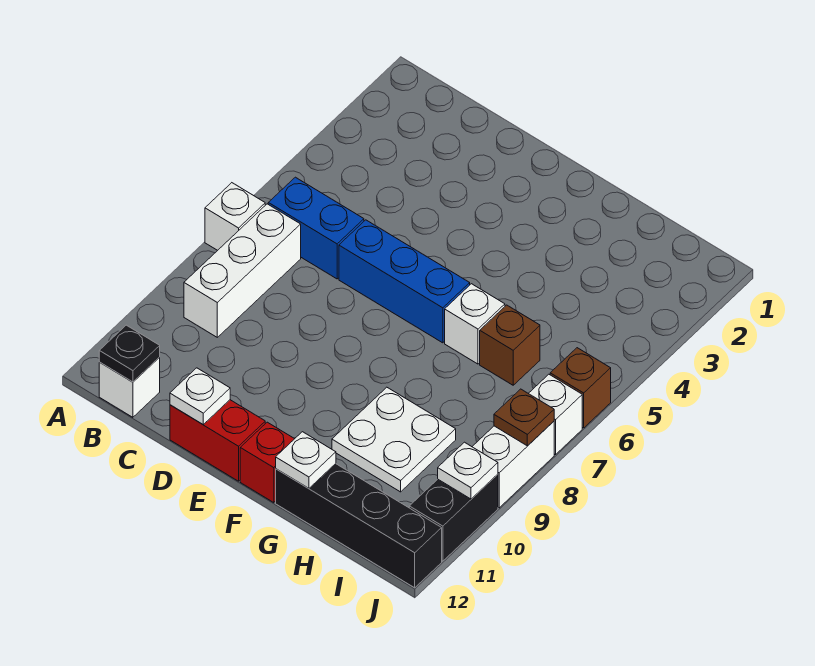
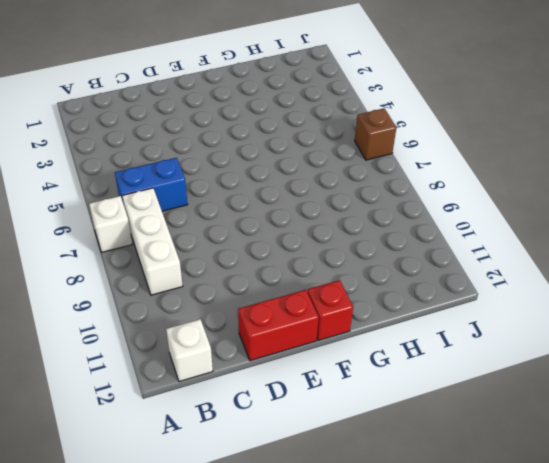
none -> blue brick D6:F6 level 1
none -> white brick G6 level 1
none -> white plate G9:H10 level 1

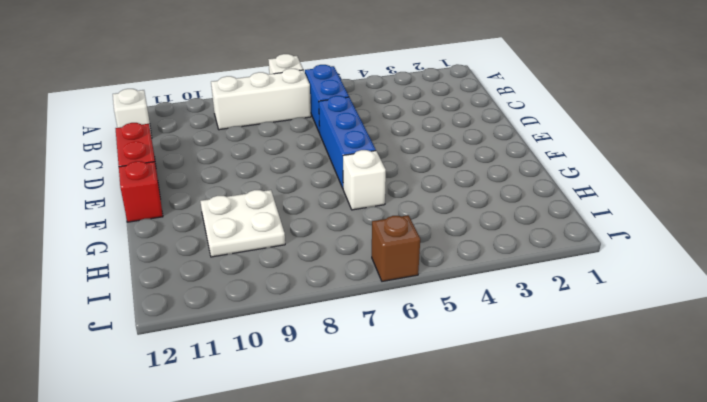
none -> black brick G12:J12 level 1
none -> brown brick H6 level 1
none -> white brick J7 level 1

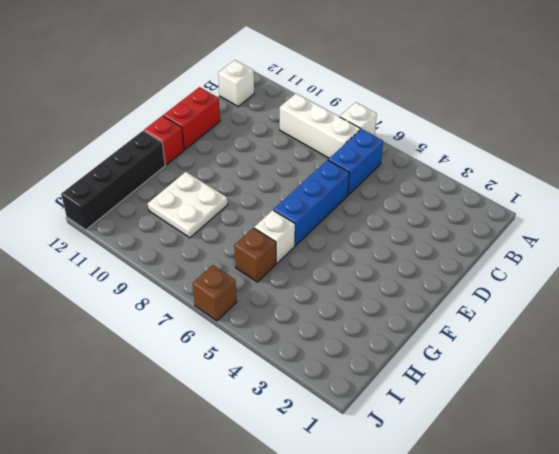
none -> white brick J7 level 1
none -> white brick J8:J9 level 1
none -> black brick J10:J11 level 1

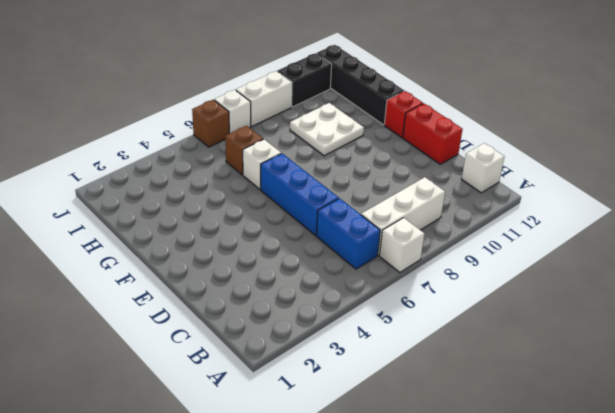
none -> black plate B12 level 2
none -> white plate D12 level 2
none -> white plate G12 level 2

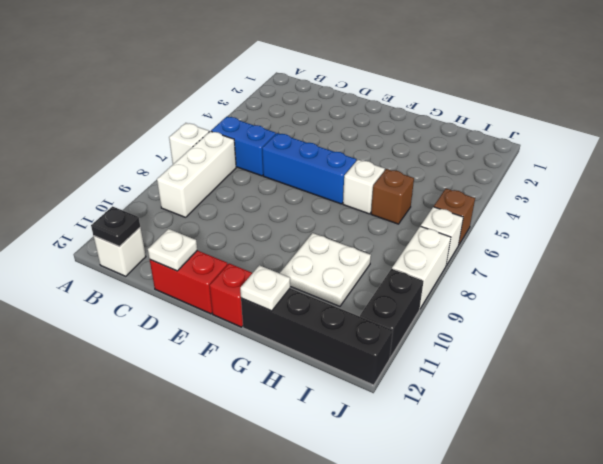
none -> brown plate J8 level 2
none -> white plate J10 level 2

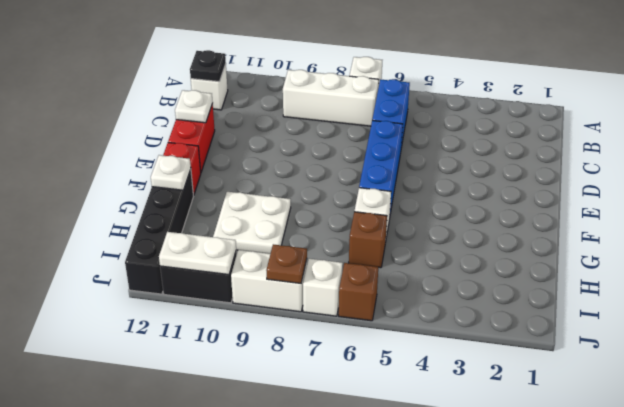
white plate J10:J11 level 2 -> white plate J10 level 2

